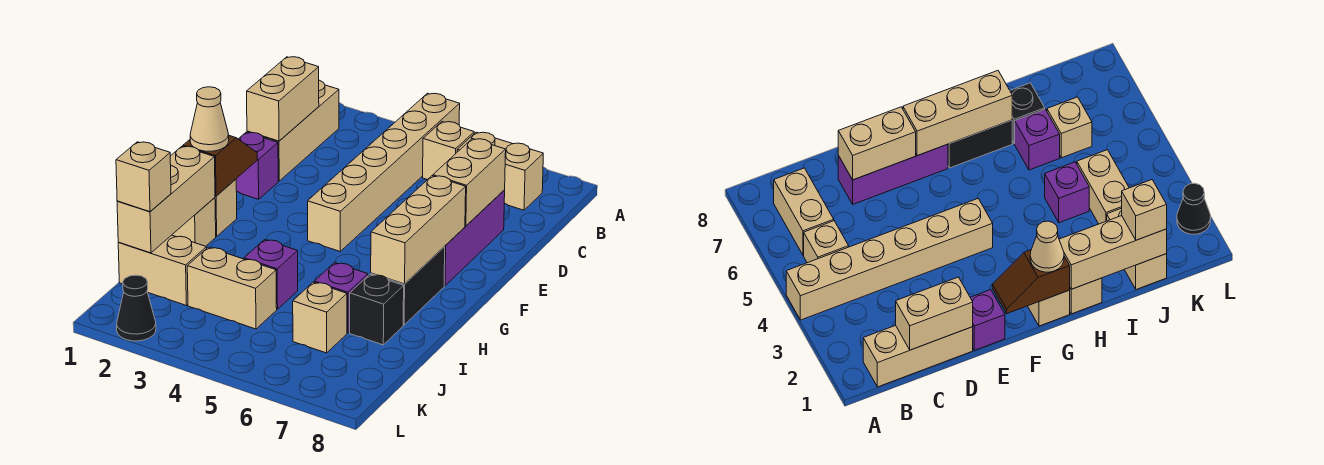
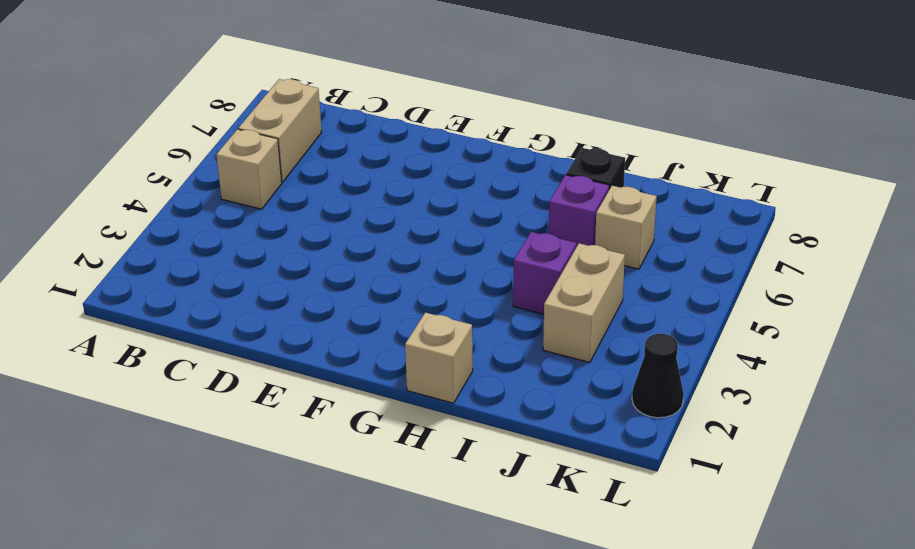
none -> tan brick A4:F4 level 1
none -> tan brick B1:D1 level 1
none -> purple brick D7:F7 level 1

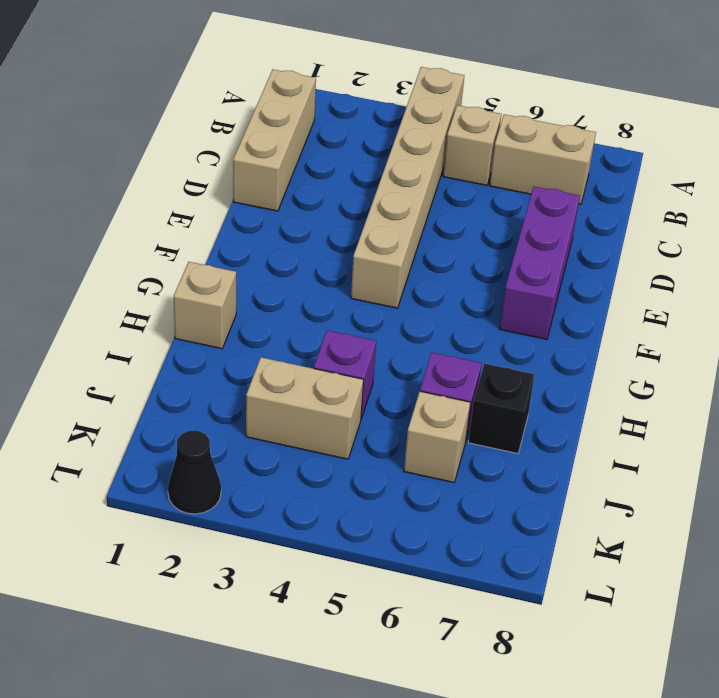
none -> purple brick E1 level 1
none -> tan brick G1 level 1
none -> black brick G7:H7 level 1

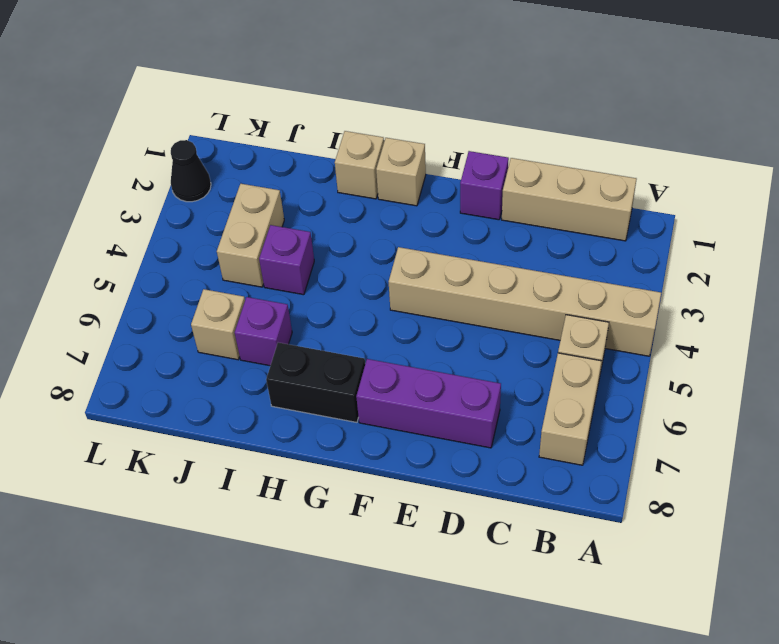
none -> black brick I7 level 1
none -> tan brick J1:J2 level 1
none -> tan brick C1:D1 level 2

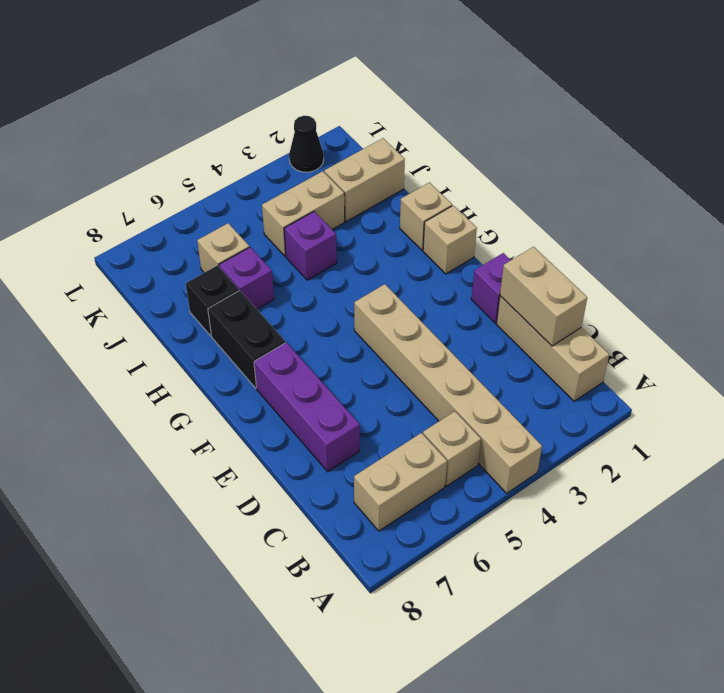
none -> tan brick D7:E7 level 2
none -> brown slope F1:G1 level 2 top G
none -> tan brick F7:H7 level 2

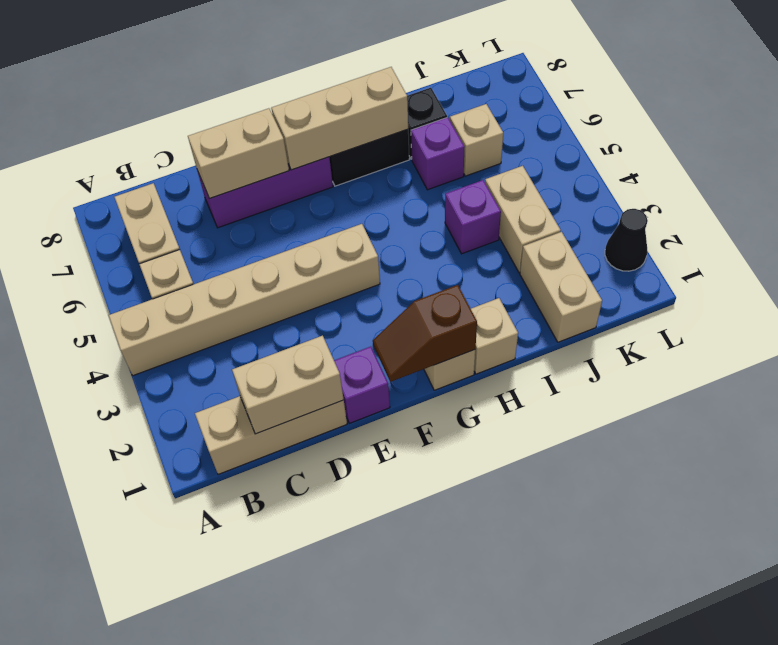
none -> tan brick H1:J1 level 2
none -> tan cone G1 level 3
none -> tan brick J1 level 3

